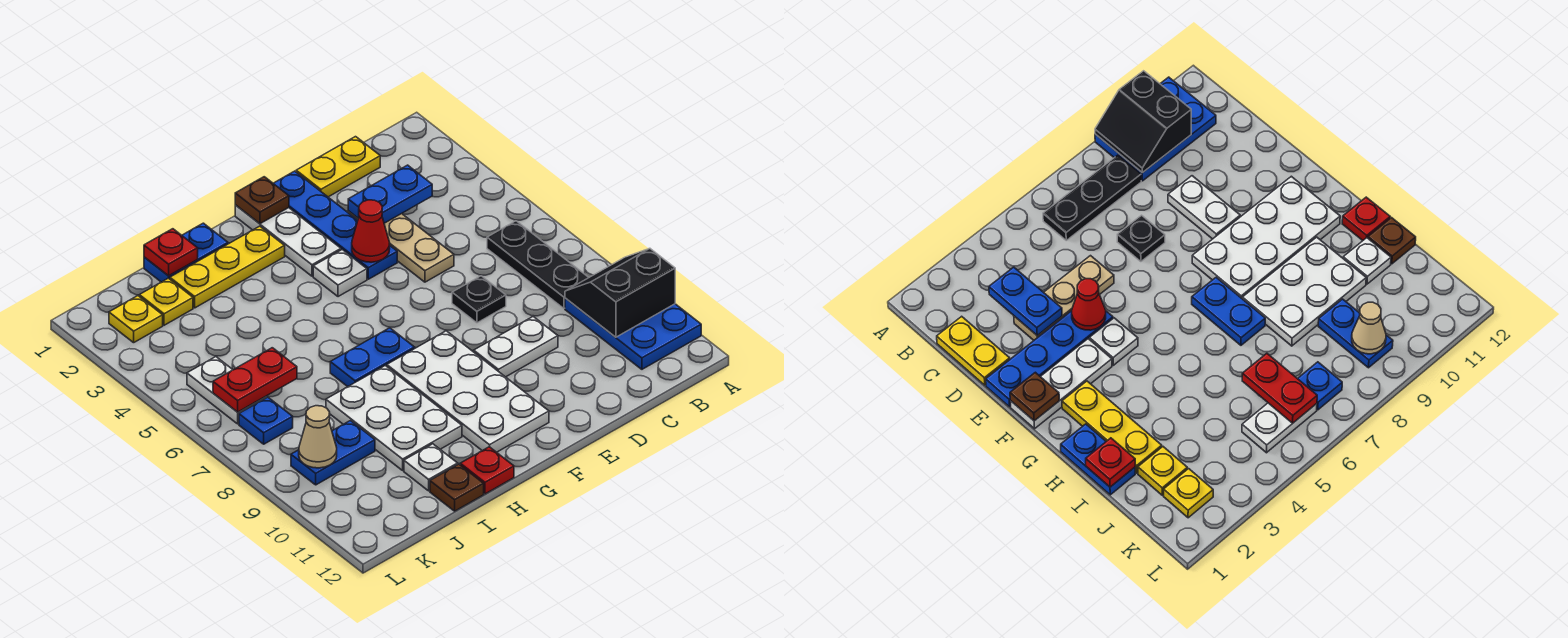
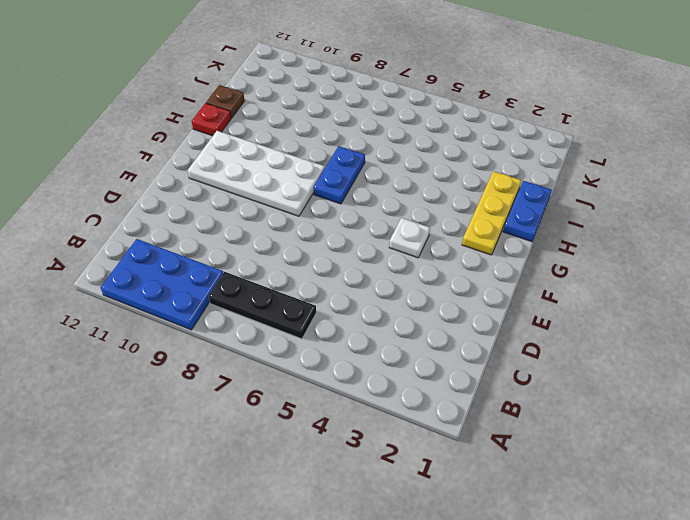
none -> yellow plate C1:D1 level 1
none -> tan plate D3:D5 level 1
none -> black plate D7 level 1

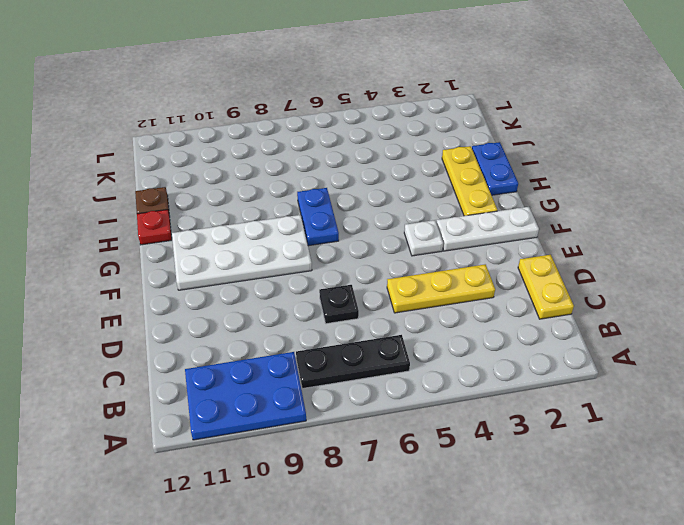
yellow plate D3:D5 level 1 -> tan plate D3:D5 level 1
none -> white plate D9:E9 level 1
none -> blue plate E1:E4 level 1
none -> white plate H8:I10 level 1

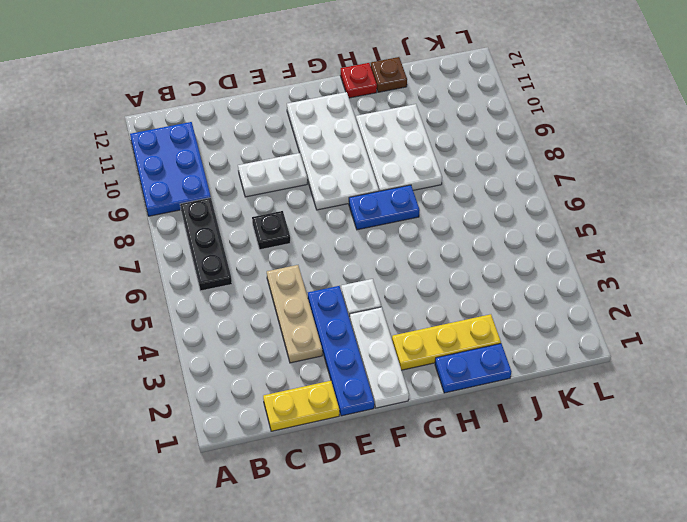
none -> white plate I11 level 1
none -> yellow plate J2 level 1
none -> blue plate J9:K9 level 1

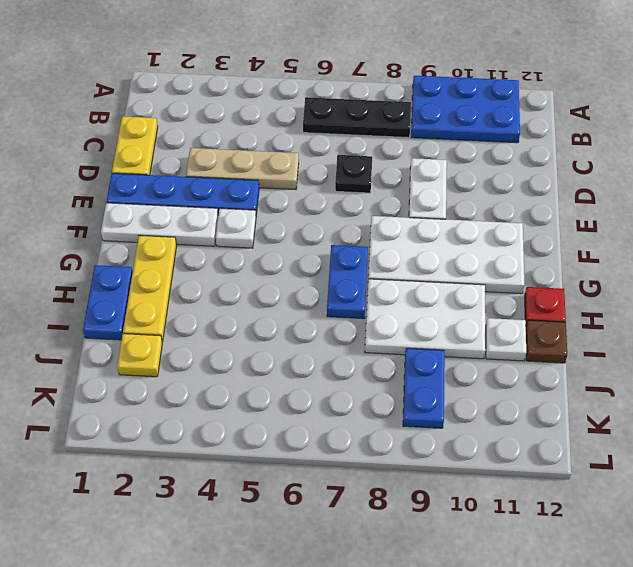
none -> yellow plate K2 level 1
none -> white plate K5:K6 level 1
none -> blue plate K7 level 1

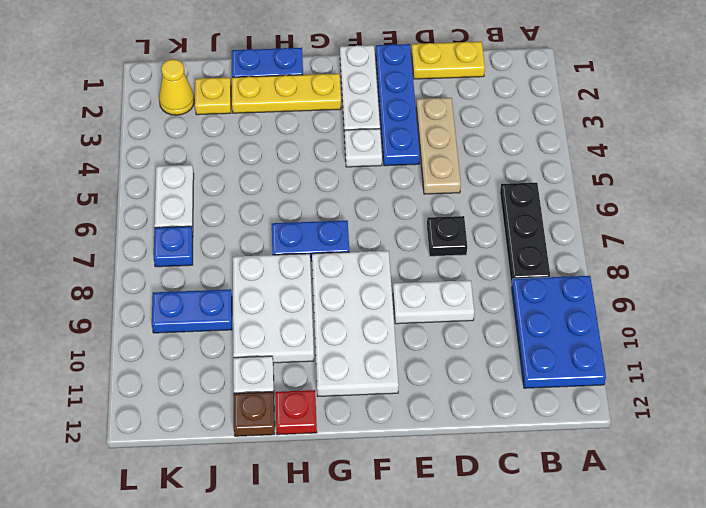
yellow cone K2 level 1 -> yellow plate K2 level 1
none -> black slope A9:B10 level 2 top 10
none -> blue plate C3:D3 level 2
none -> red cone E4 level 2

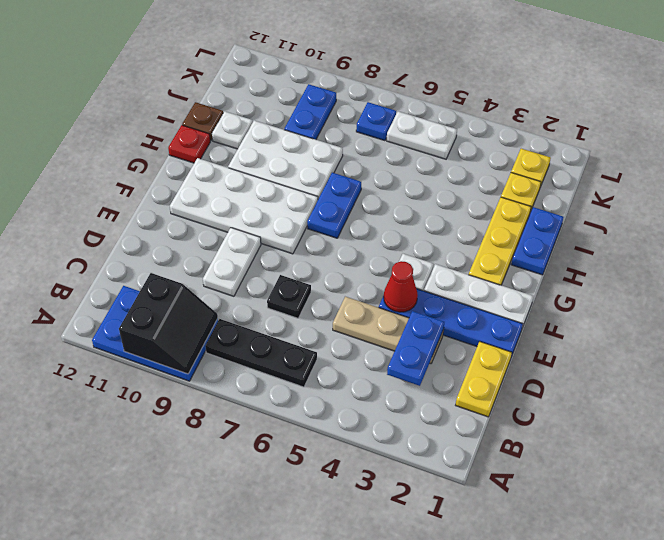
none -> brown plate F1 level 2
none -> red plate I1 level 2
none -> red plate J6:K6 level 2

